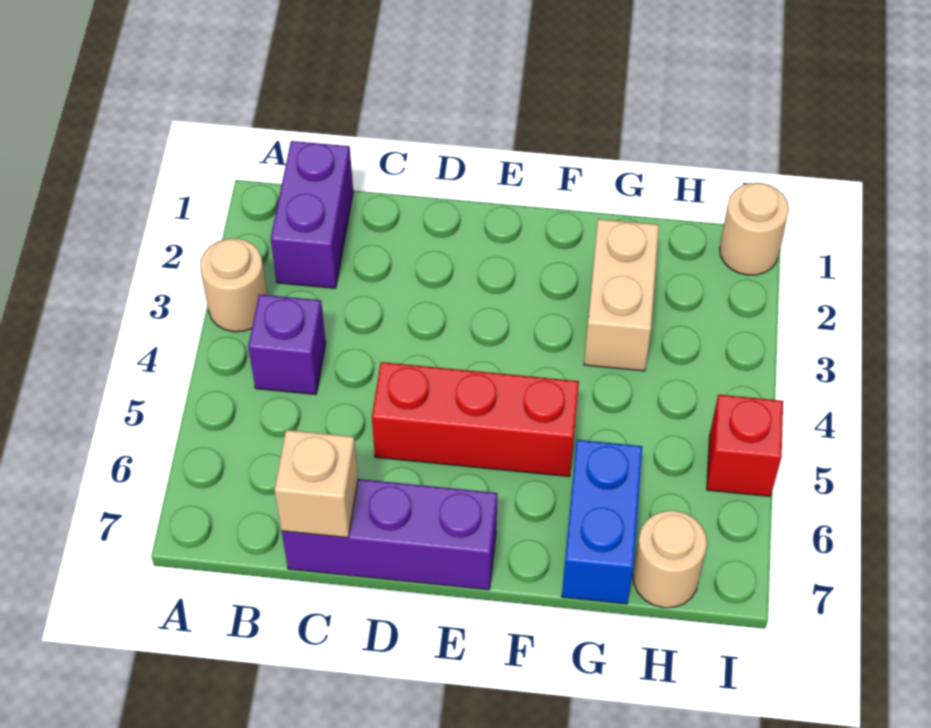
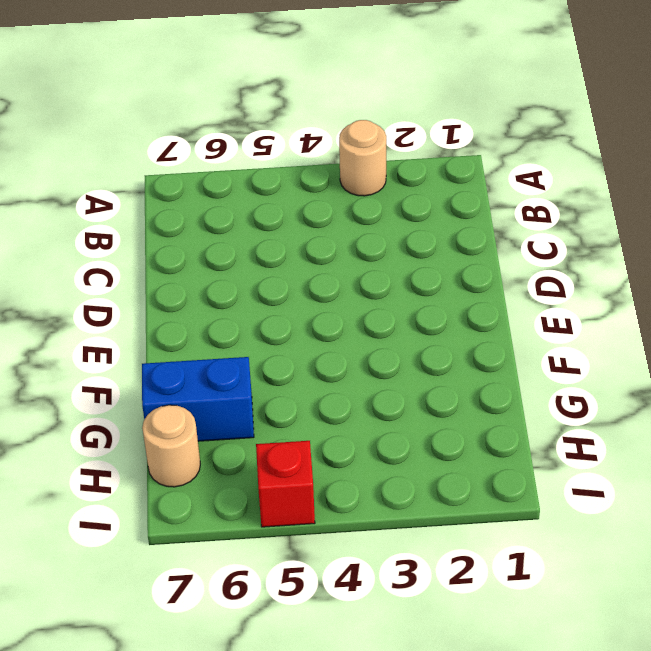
none -> purple brick B1:B2 level 1
none -> purple brick B4 level 1

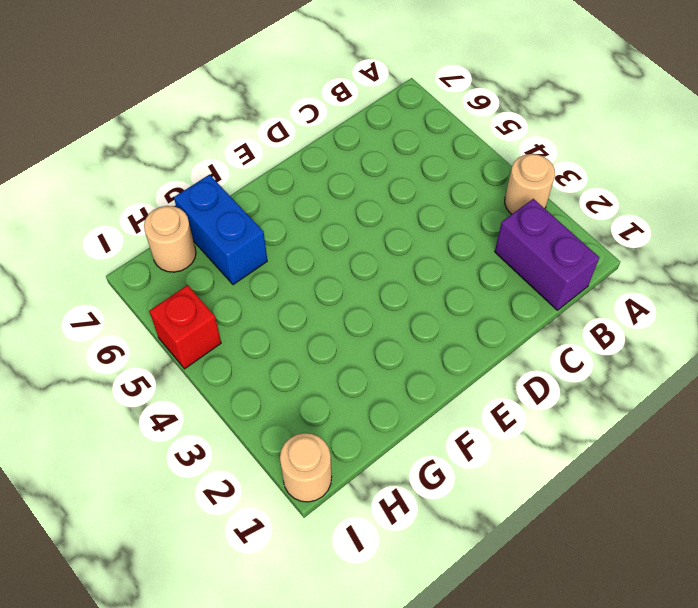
none -> purple brick B4 level 1
none -> purple brick C7:E7 level 1

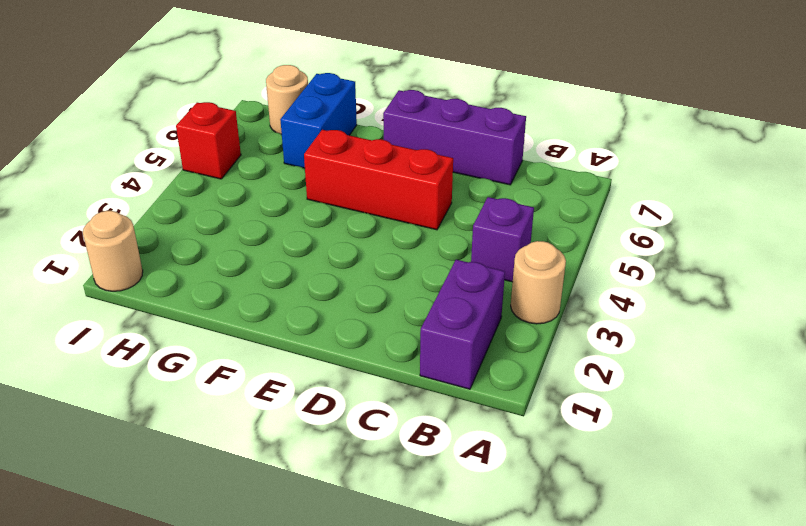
none -> tan brick G2:G3 level 1
none -> tan brick C7 level 2

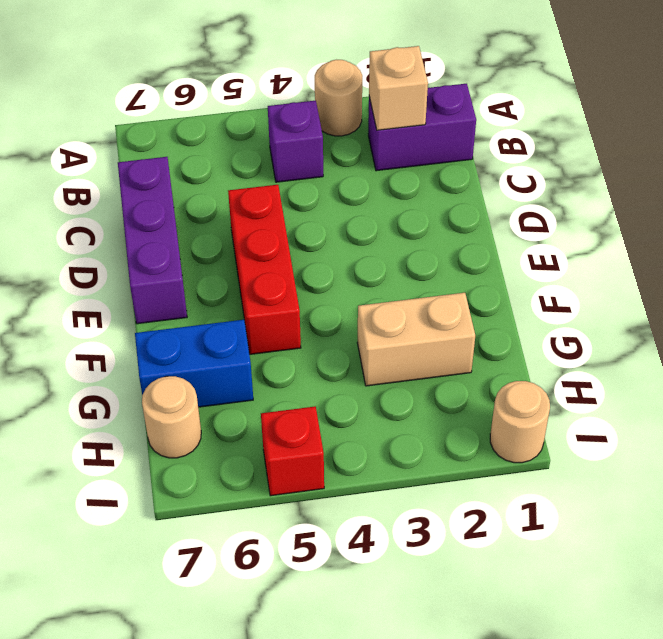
tan brick B2 level 2 -> tan brick C7 level 2

